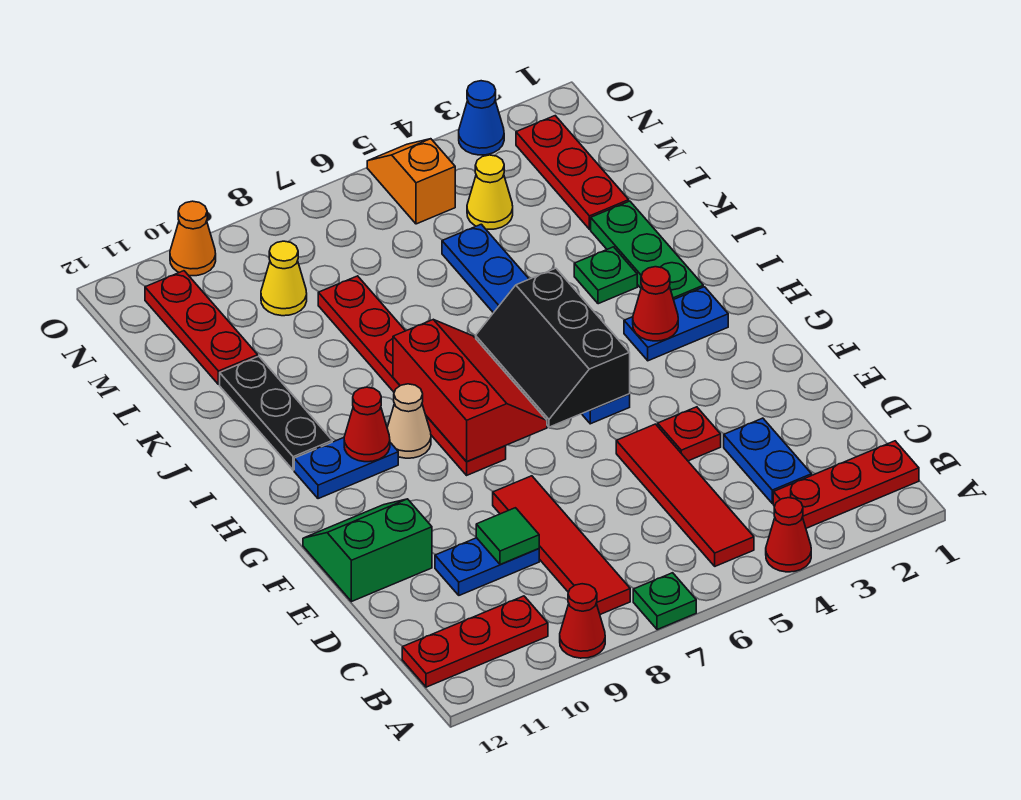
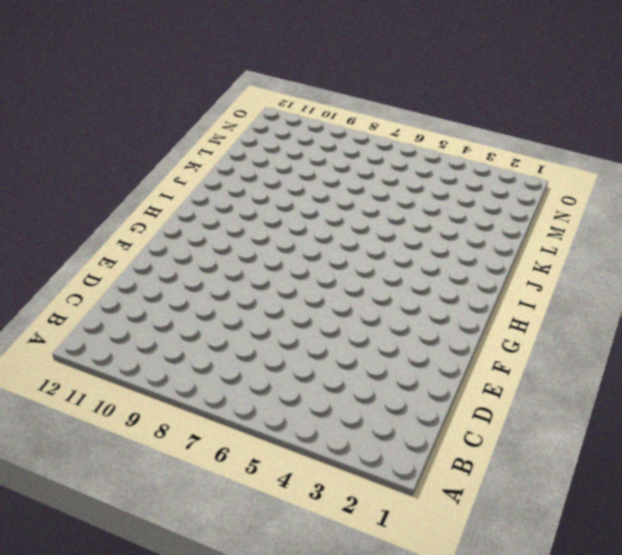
none -> red cone A4 level 1
none -> green plate A7 level 1
none -> red cone A9 level 1
none -> red plate B1:B3 level 1

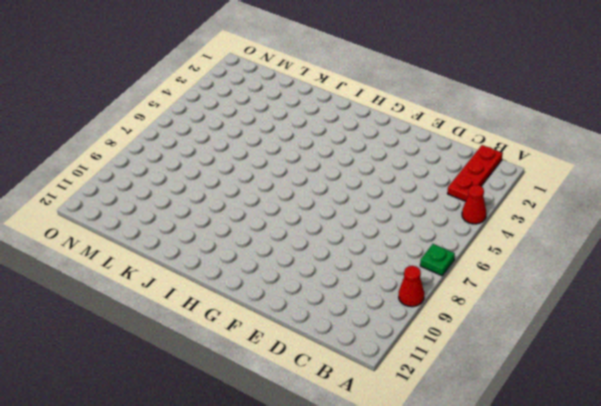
none -> red tile B5:E5 level 1
none -> red tile B8:E8 level 1
none -> red plate B10:B12 level 1
none -> blue plate C3:D3 level 1

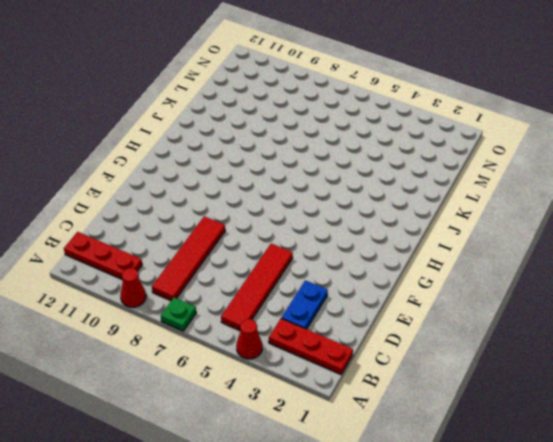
none -> blue plate D9:D10 level 1
none -> red plate E4 level 1
none -> green slope E11:F12 level 1 top E
none -> blue plate G5:L5 level 1

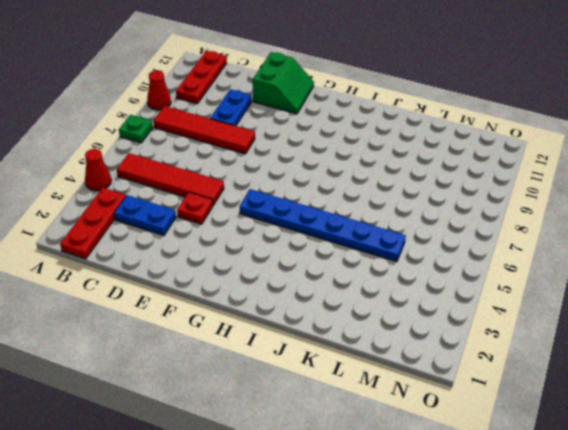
none -> red plate G8:L8 level 1
none -> blue plate H2:H3 level 1
none -> tan cone H9 level 1
none -> blue plate H10:H11 level 1

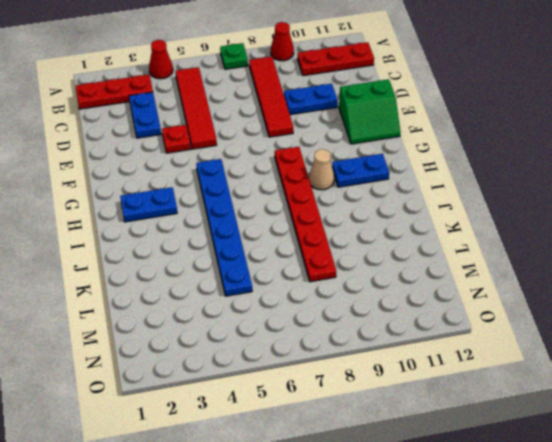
none -> green plate I2:K2 level 1
none -> black plate I11:K11 level 1
none -> green plate J3 level 1
none -> red plate L2:N2 level 1

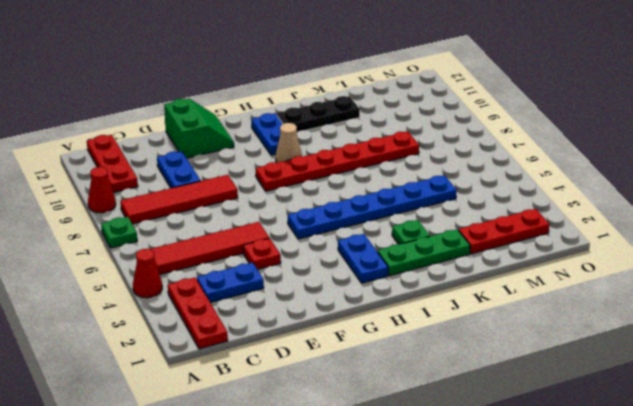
none -> red plate L11:N11 level 1
none -> yellow cone M4 level 1
none -> yellow cone M9 level 1
none -> orange slope N5:O5 level 1 top N

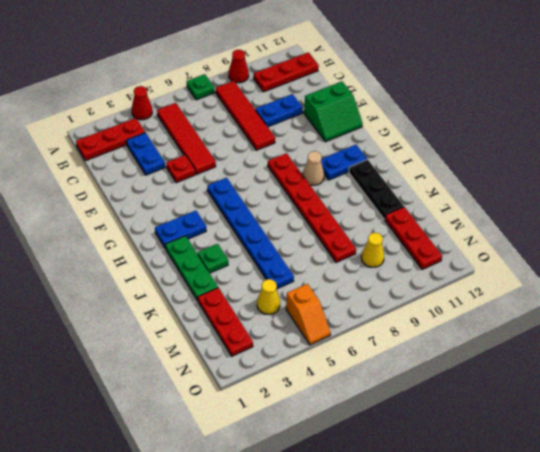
none -> blue cone O3 level 1
none -> orange cone O10 level 1
none -> green tile D9 level 2
none -> black slope G5:I6 level 2 top 5

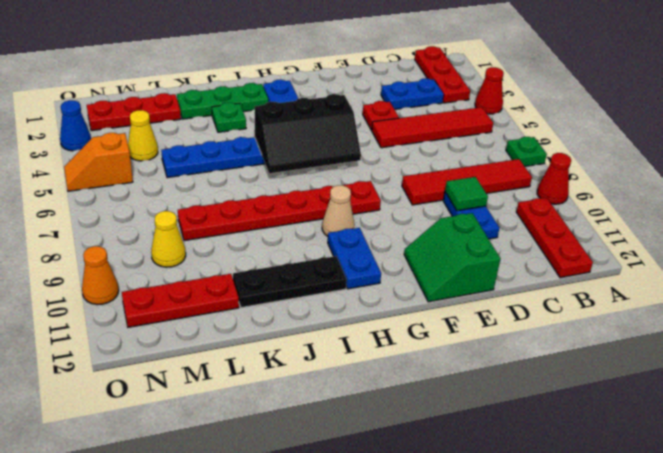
none -> red slope G7:I8 level 2 top 8
none -> red cone H3 level 2
none -> red cone H10 level 2

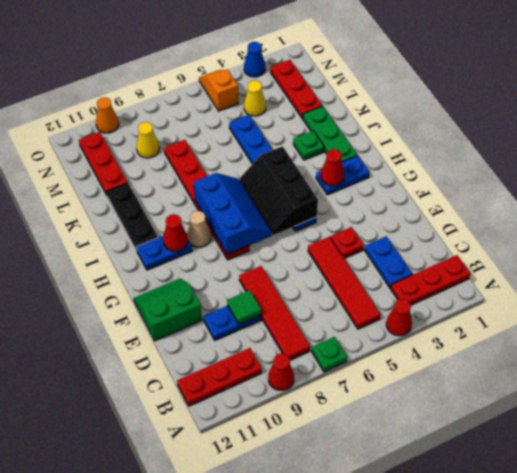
blue slope G7:I8 level 2 top 8 -> red slope G7:I8 level 2 top 8

